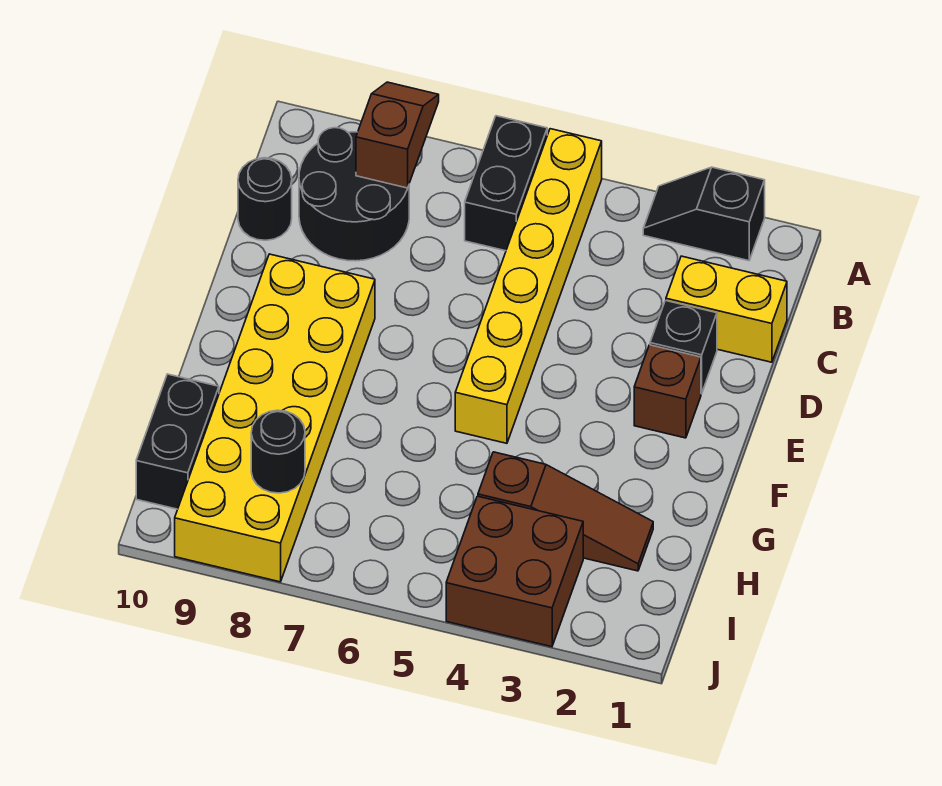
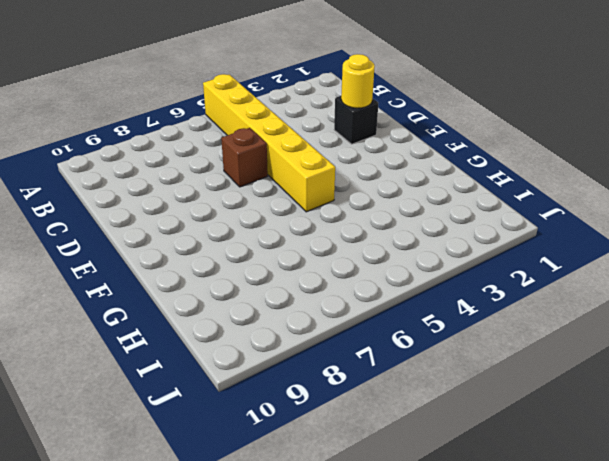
yellow round brick D2 level 2 -> none
brown brick D6 level 1 -> brown brick E2 level 1
none -> black slope A2:A3 level 1 top 2
none -> black brick A6:B6 level 1
none -> black round brick B8:C9 level 1

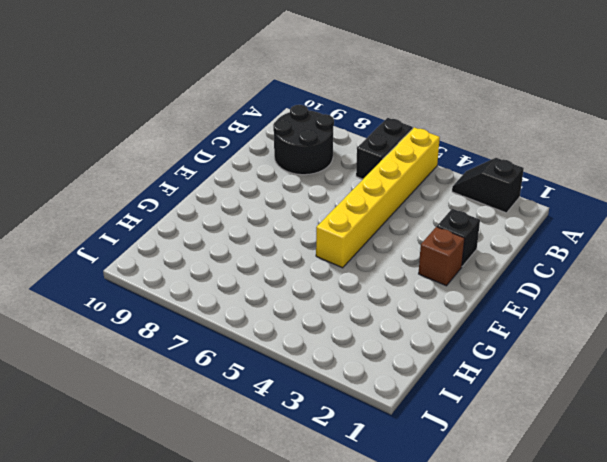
none -> yellow brick C1:C2 level 1
none -> black round brick C10 level 1
none -> yellow brick E8:J9 level 1

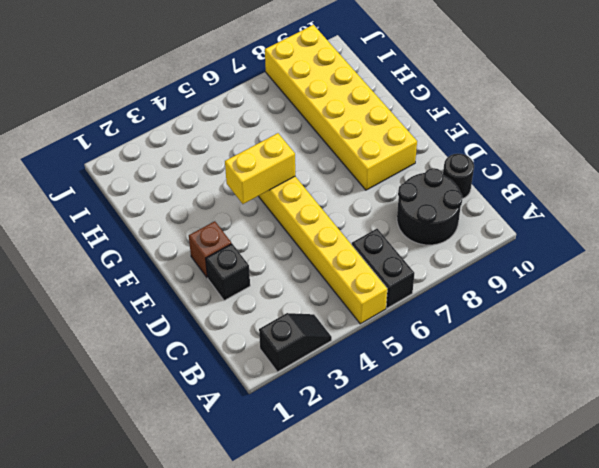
yellow brick F4:F5 level 2 -> yellow brick C1:C2 level 1
none -> brown slope H2:H4 level 1 top 4
none -> black brick H10:I10 level 1
none -> brown brick I3:J4 level 1

